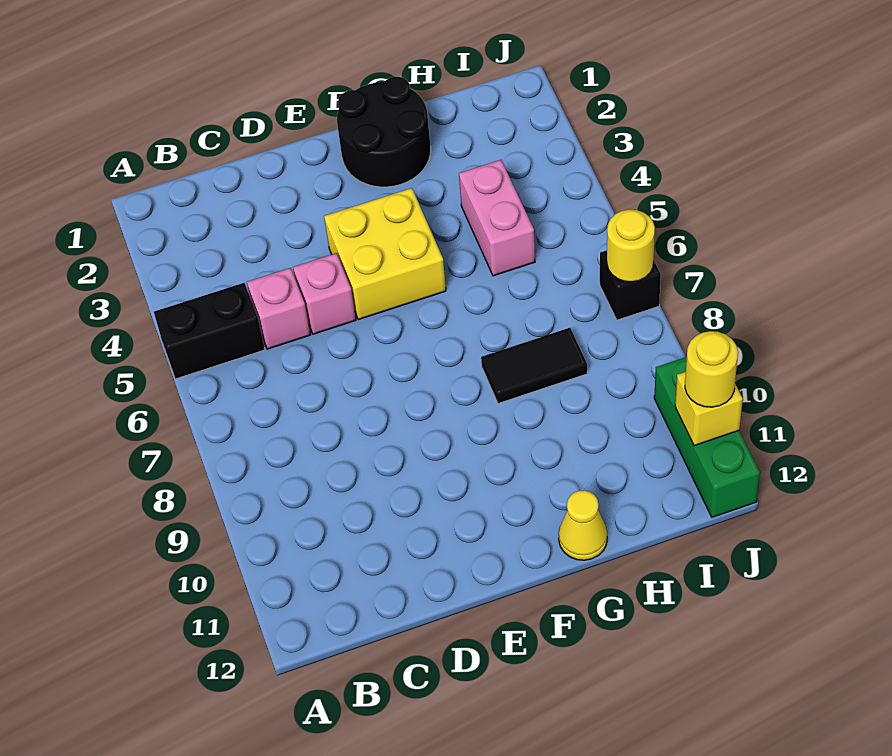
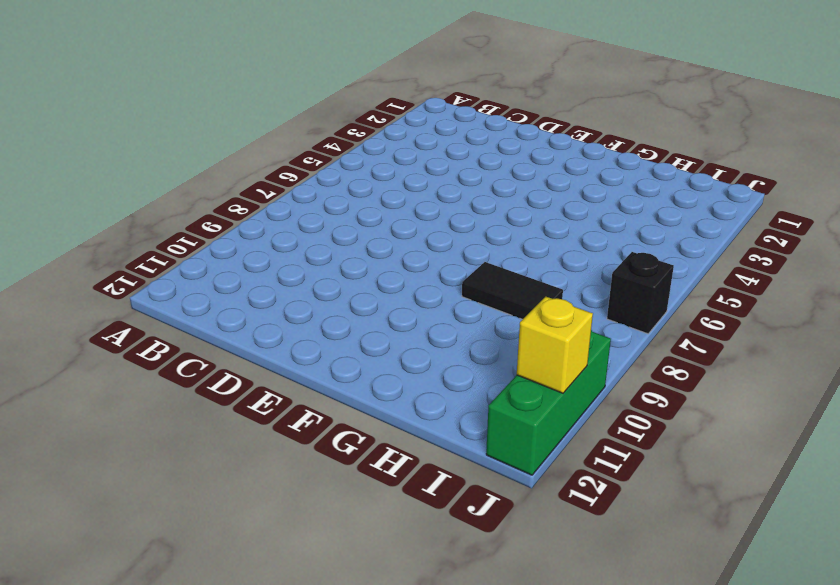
none -> black brick A5:B5 level 1
none -> pink brick C5 level 1
none -> pink brick D5 level 1

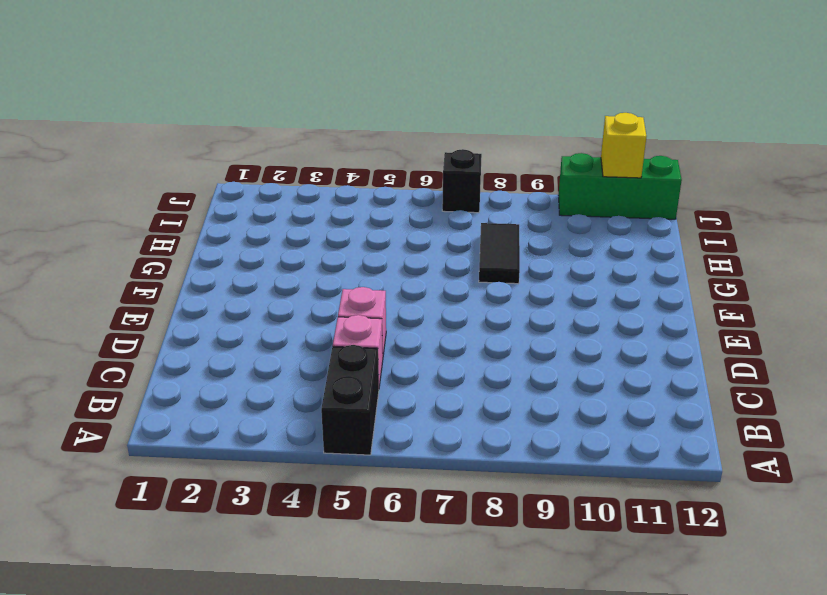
none -> yellow brick E4:F5 level 1
none -> black round brick F1:G2 level 1
none -> yellow cone G12 level 1

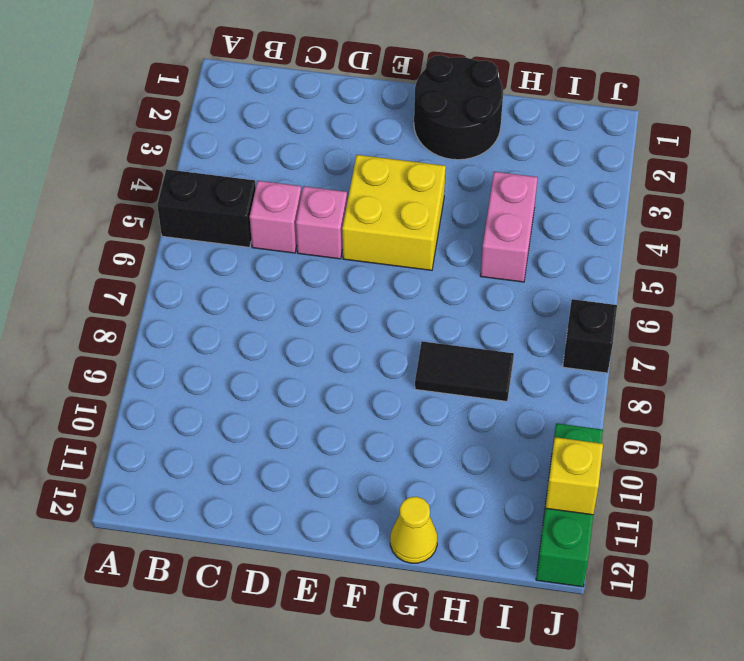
none -> yellow round brick J7 level 2
none -> yellow round brick J11 level 3

